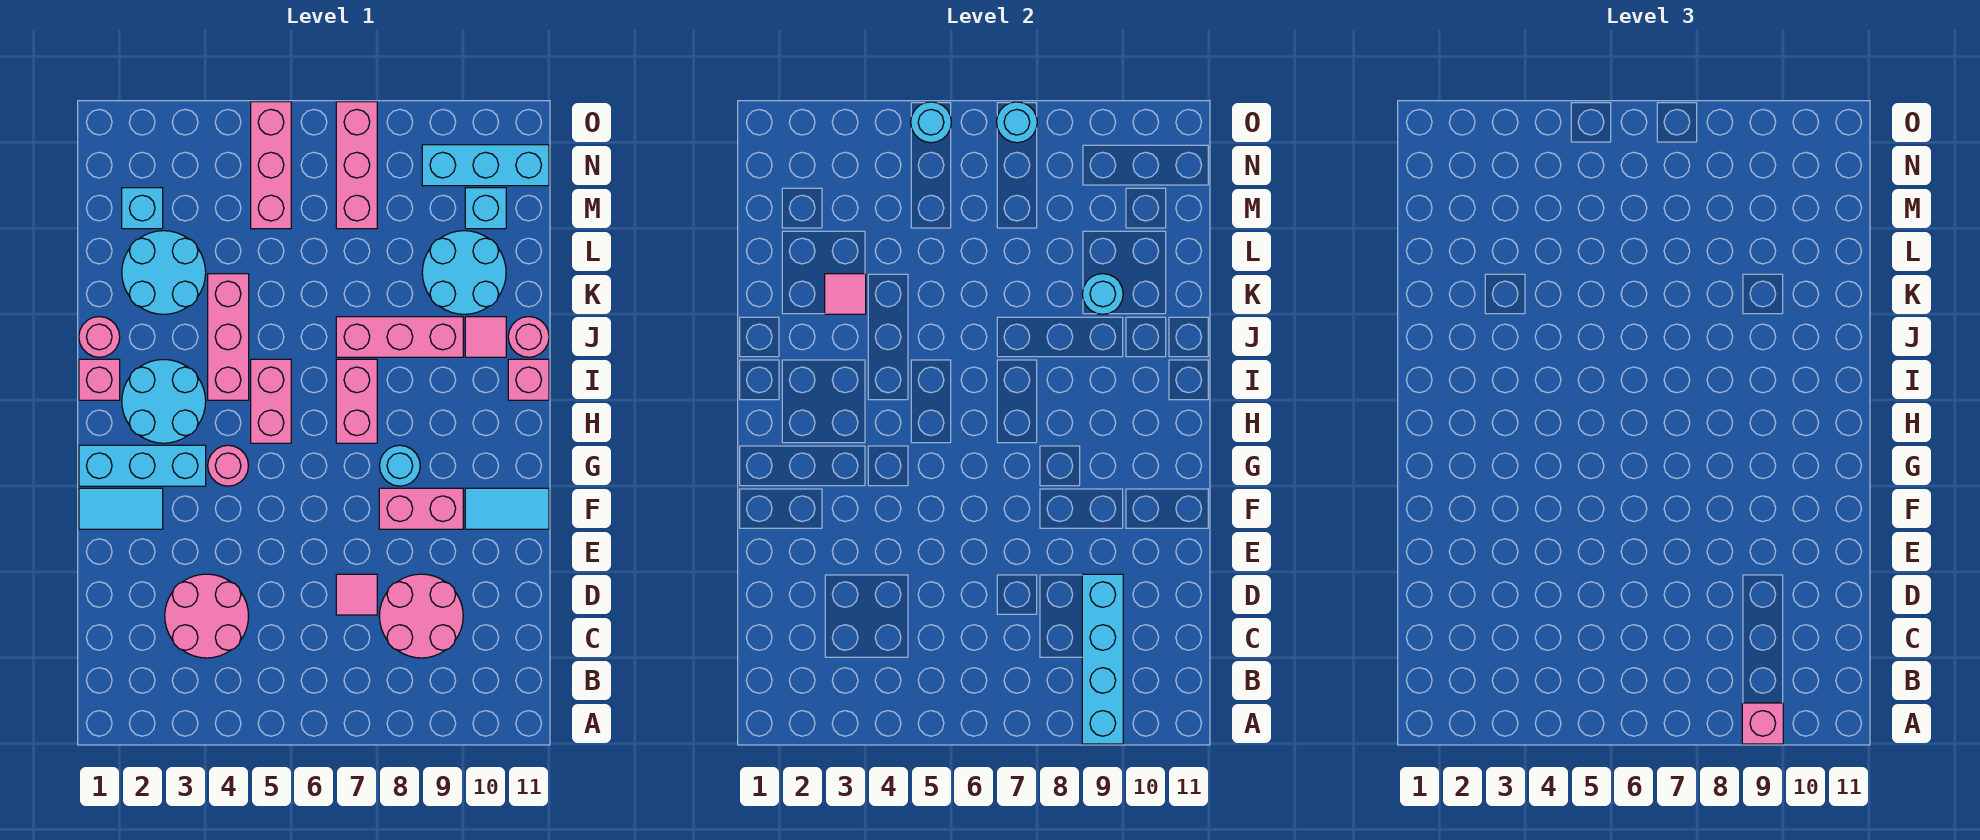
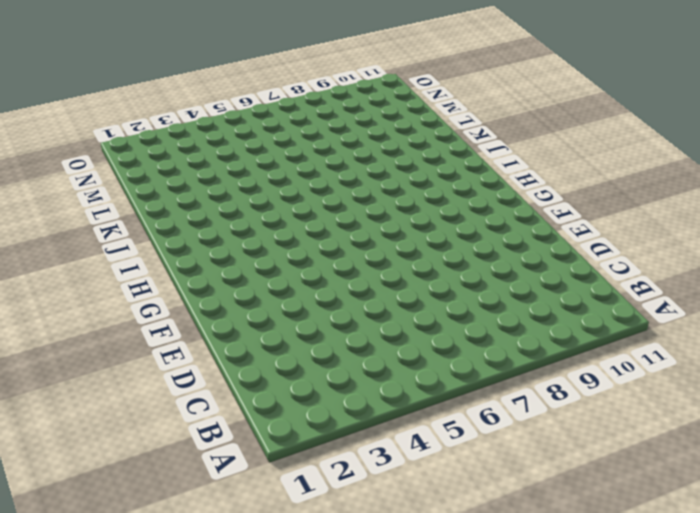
none -> pink round brick C3:D4 level 1
none -> pink round brick C8:D9 level 1
none -> pink tile D7 level 1
none -> cyan tile F1:F2 level 1

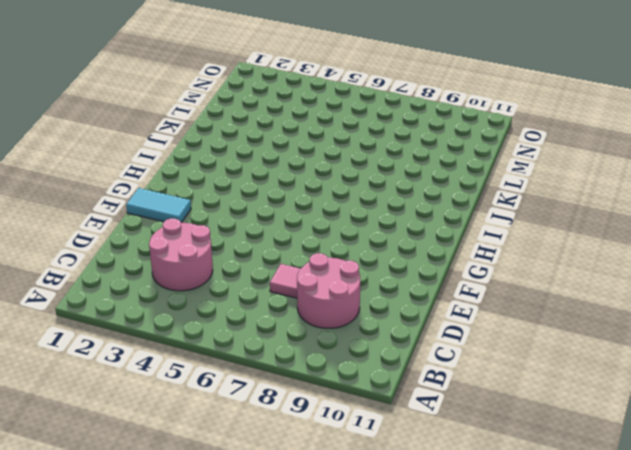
none -> pink brick F8:F9 level 1
none -> cyan tile F10:F11 level 1
none -> cyan brick G1:G3 level 1
none -> pink round brick G4 level 1

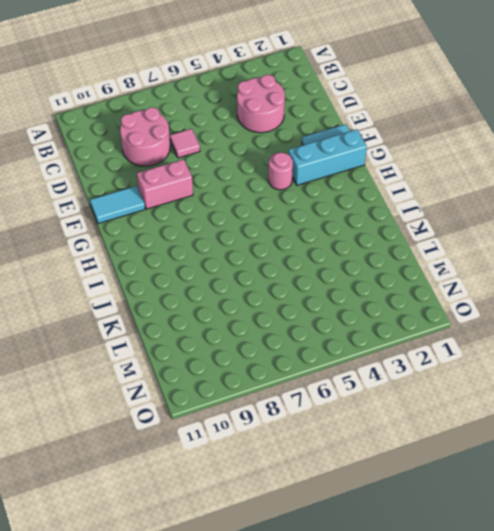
none -> cyan round brick G8 level 1
none -> cyan round brick H2:I3 level 1
none -> pink brick H5:I5 level 1
none -> pink brick H7:I7 level 1

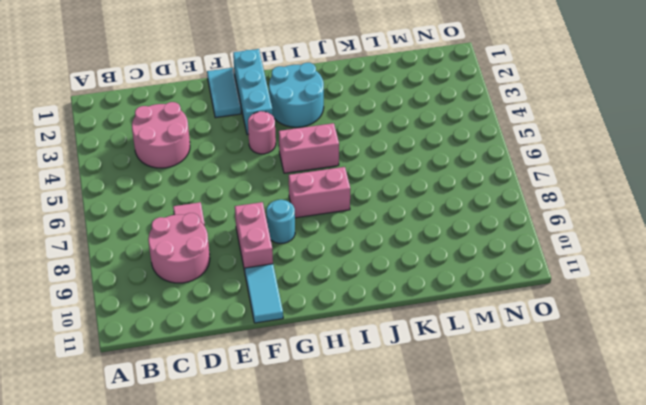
none -> pink brick I1 level 1
none -> pink brick I4:K4 level 1
none -> pink brick I11 level 1
none -> pink round brick J1 level 1

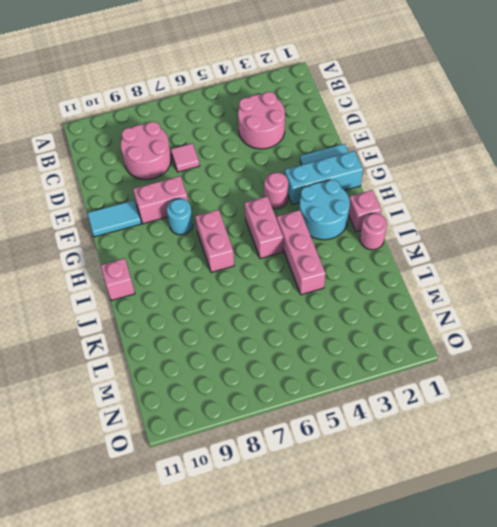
none -> pink brick J7:J9 level 1
none -> pink tile J10 level 1
none -> pink round brick J11 level 1
none -> cyan round brick K2:L3 level 1

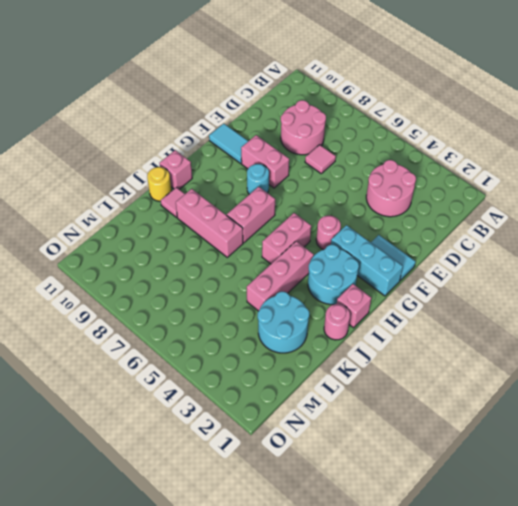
yellow round brick J11 level 1 -> pink round brick J11 level 1
none -> cyan round brick K9:L10 level 1
none -> cyan brick M2 level 1
none -> pink brick M5:O5 level 1
none -> pink brick M7:O7 level 1

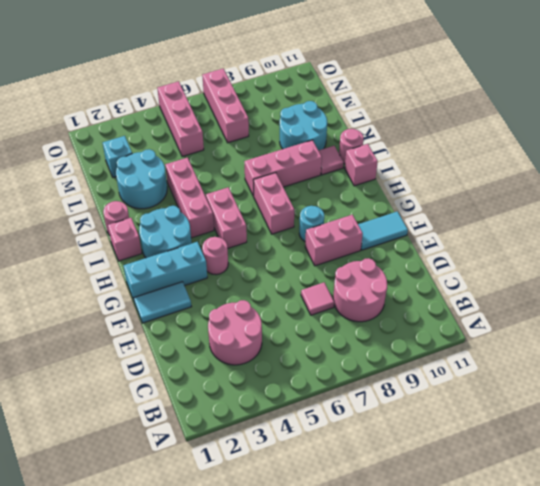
none -> cyan brick M10 level 1
none -> cyan brick N9:N11 level 1
none -> cyan brick A9:D9 level 2
none -> pink tile K3 level 2

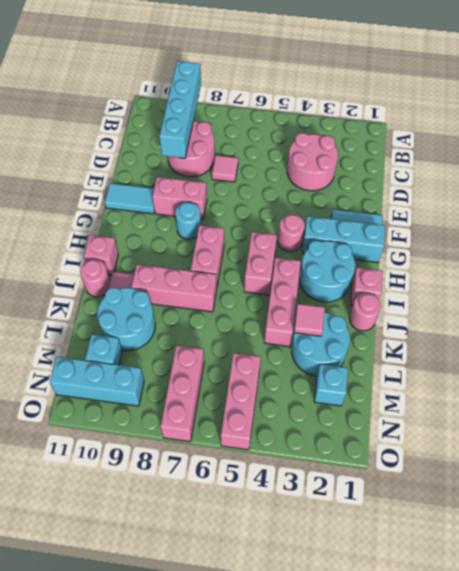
none -> cyan round brick K9 level 2
none -> cyan round brick O5 level 2
none -> cyan round brick O7 level 2
none -> pink brick A9 level 3

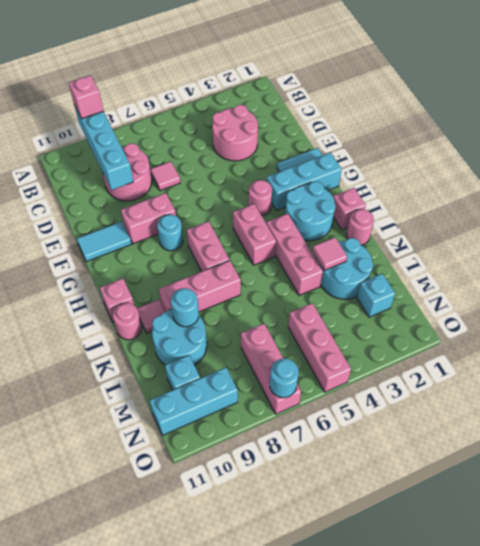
none -> cyan round brick O5 level 2

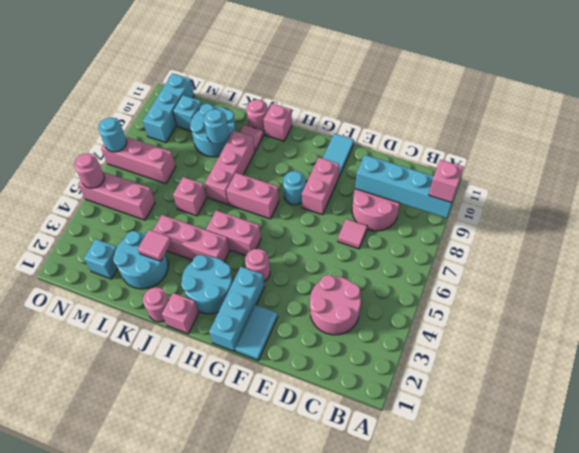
pink brick K6 level 1 -> none
pink round brick O5 level 2 -> cyan round brick O5 level 2

